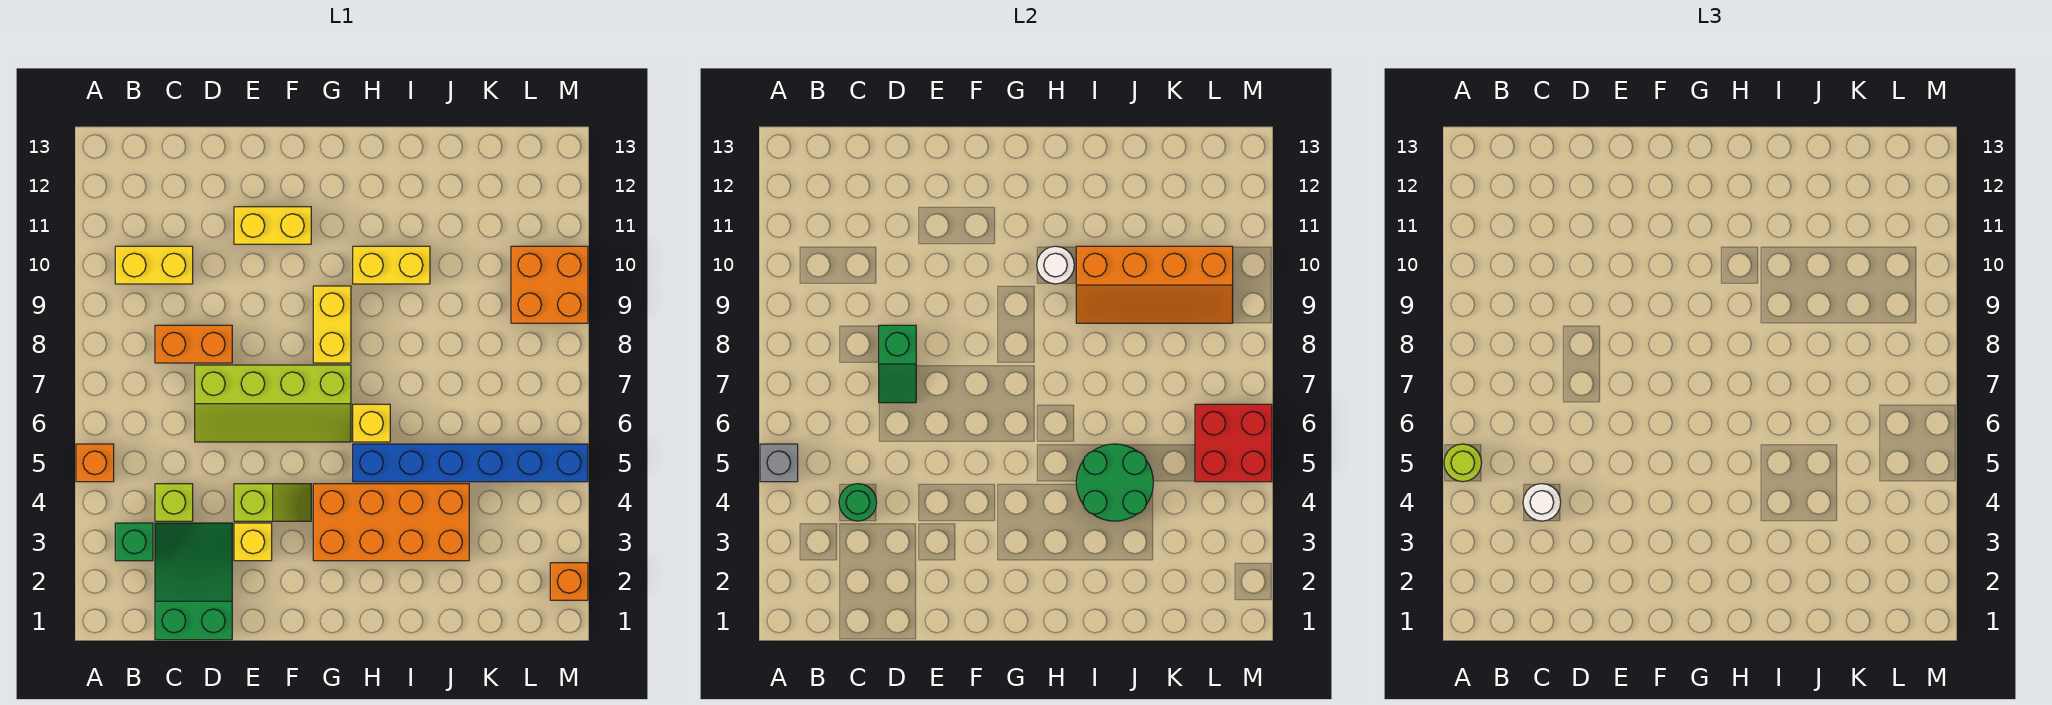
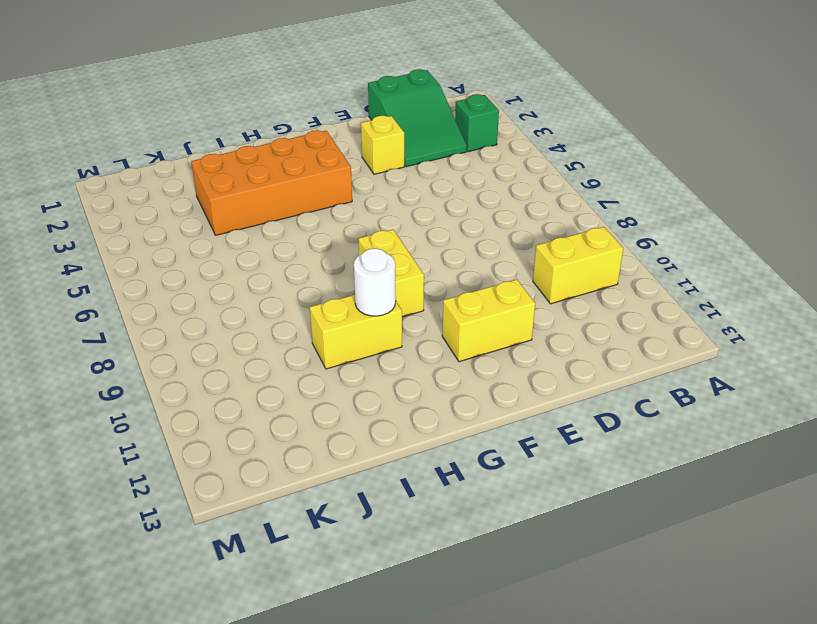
none -> orange brick A5 level 1
none -> lime brick C4 level 1
none -> orange brick C8:D8 level 1

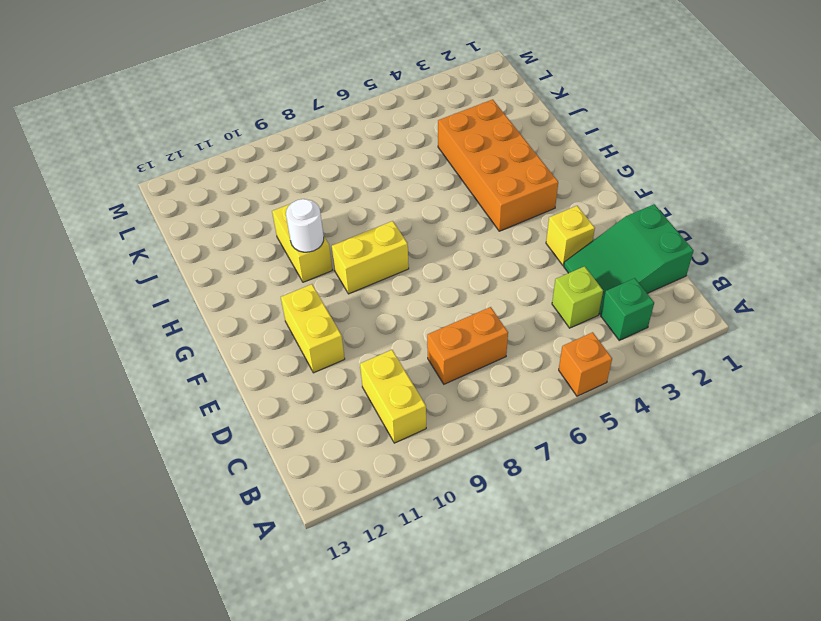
orange brick C7:C8 level 1 -> orange brick C8:D8 level 1
none -> lime slope D6:G7 level 1 top 7
none -> lime slope E4:F4 level 1 top E
none -> blue brick H5:M5 level 1

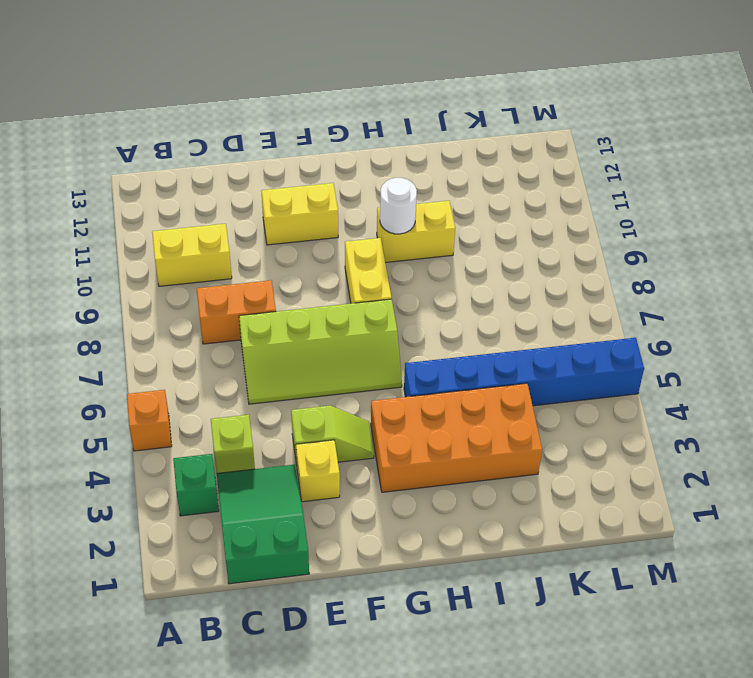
none -> yellow brick H6 level 1
none -> orange brick L9:M10 level 1
none -> orange brick M2 level 1

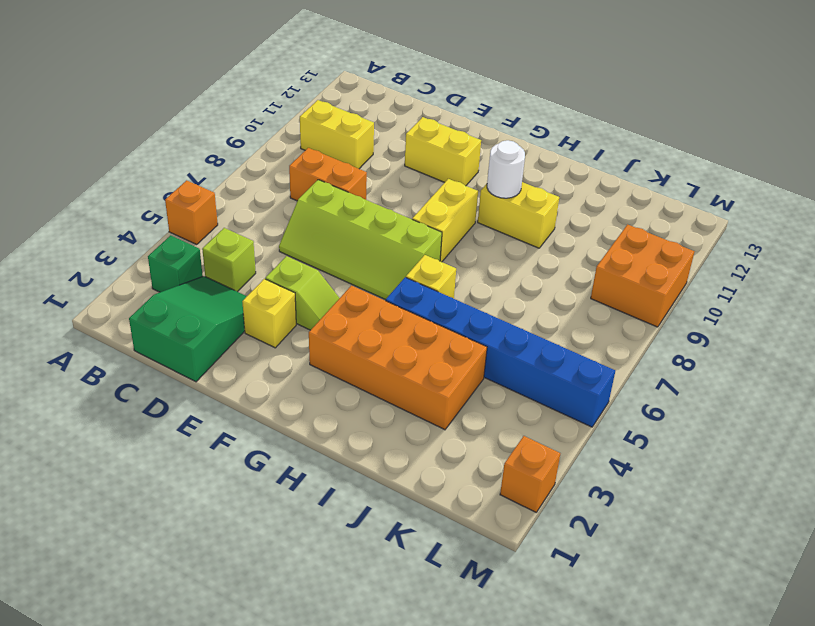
none -> grey brick A5 level 2
none -> green round brick C4 level 2
none -> green slope D7:D8 level 2 top 8

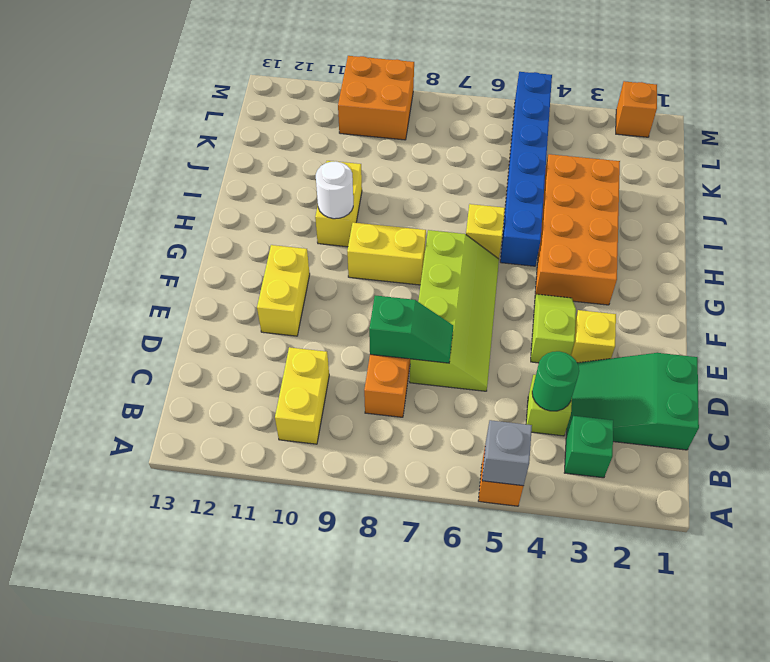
none -> green round brick I4:J5 level 2
none -> orange slope I9:L10 level 2 top 10
none -> red brick L5:M6 level 2

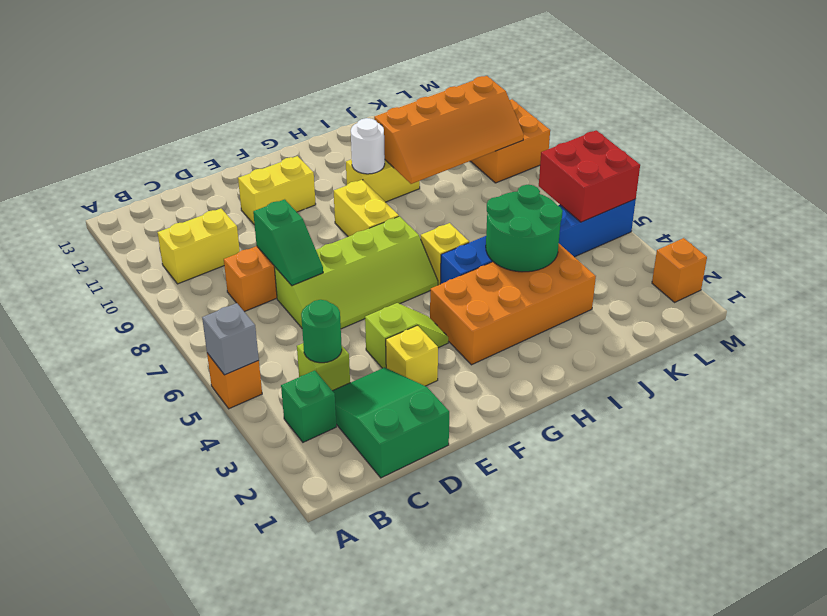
none -> lime round brick A5 level 3
none -> white round brick C4 level 3

